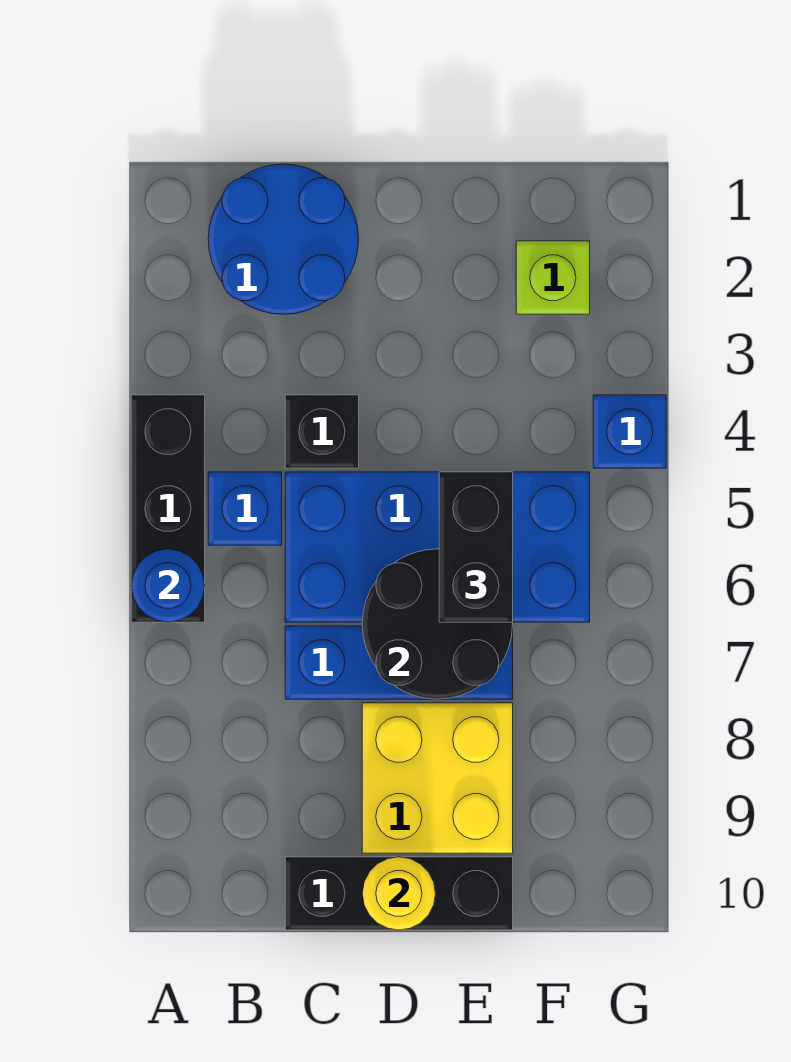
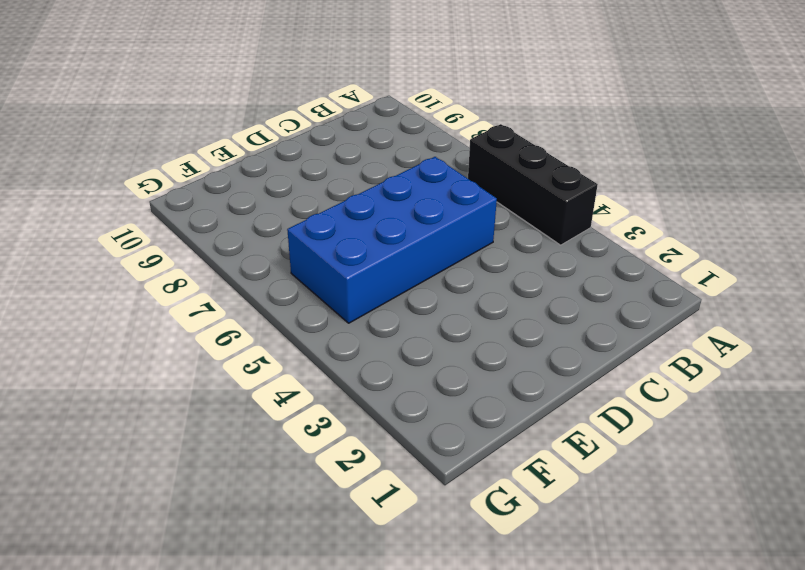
none -> blue round brick B1:C2 level 1
none -> blue brick B5 level 1
none -> black brick C4 level 1

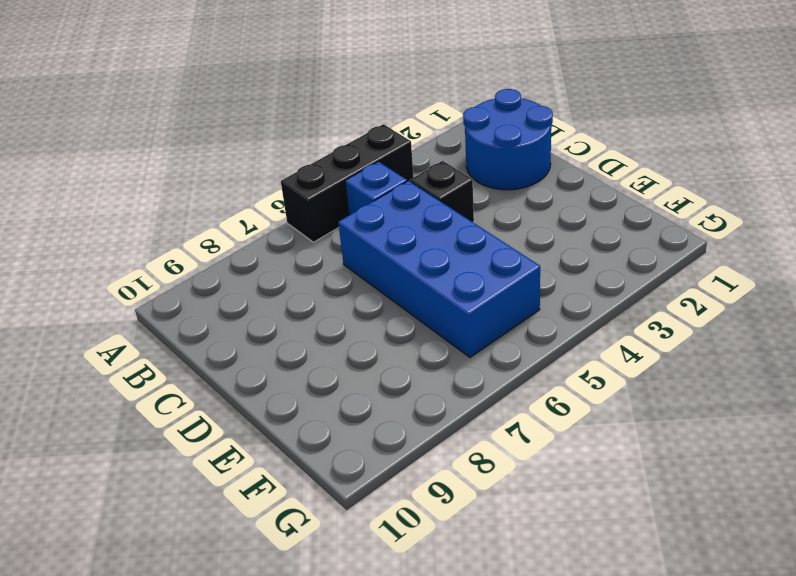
none -> blue brick C7:E7 level 1
none -> black brick C10:E10 level 1
none -> yellow brick D8:E9 level 1

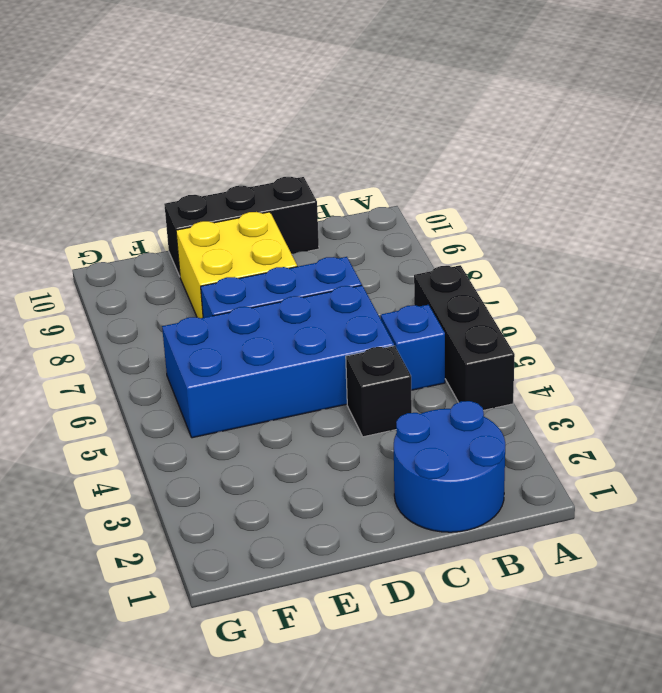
none -> lime brick F2 level 1
none -> blue brick G4 level 1
none -> blue round brick A6 level 2

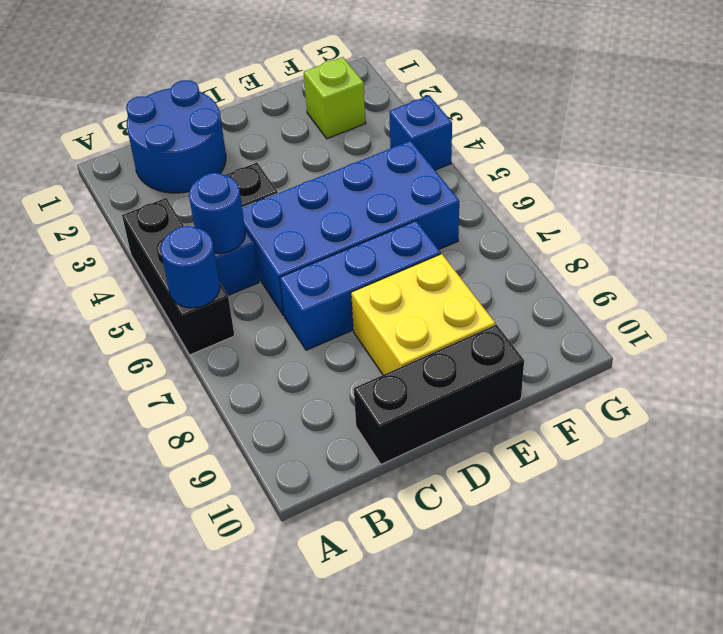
blue round brick B5 level 2 -> none
none -> black round brick D6:E7 level 2
none -> yellow round brick D10 level 2
none -> black brick E5:E6 level 3

